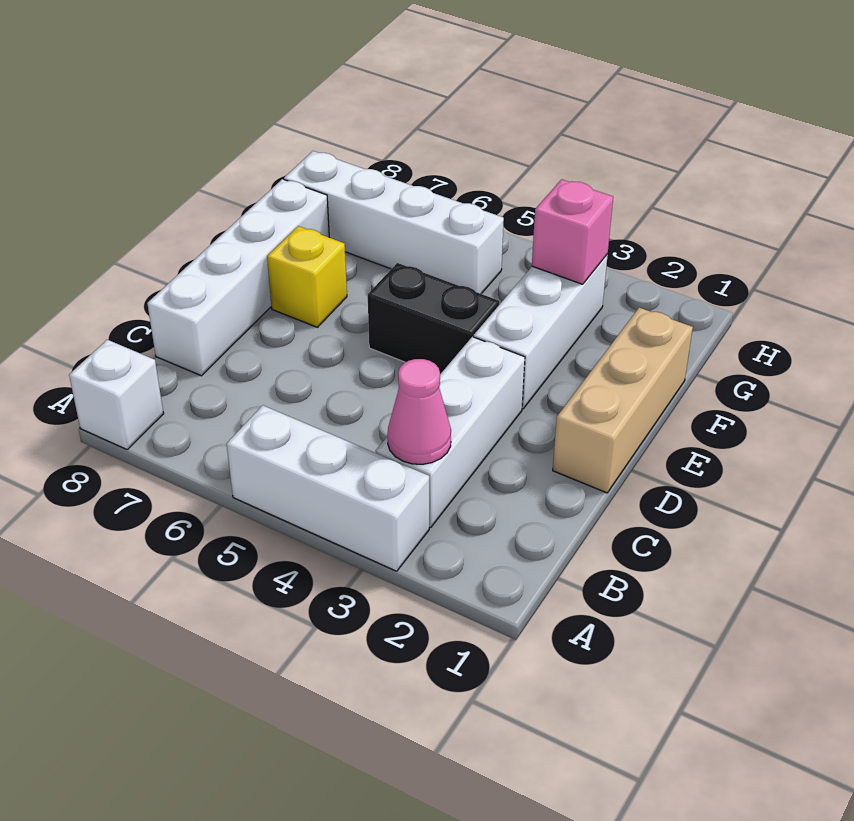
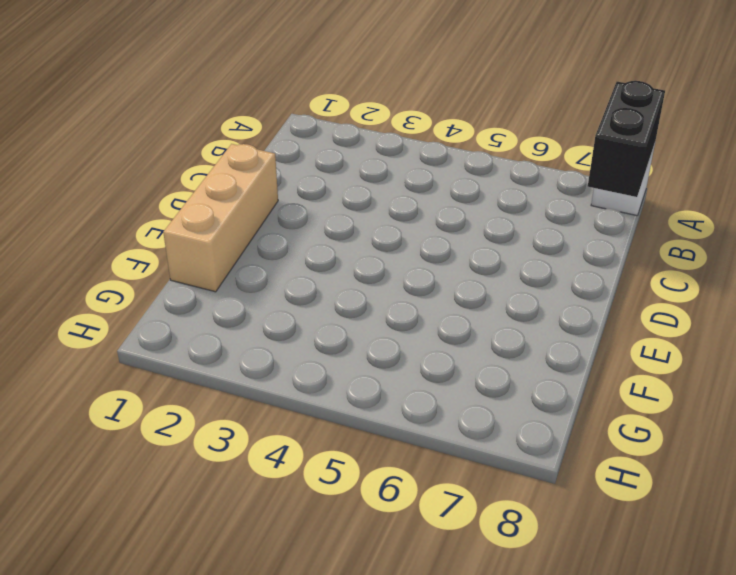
black brick A8:B8 level 2 -> black brick E4:E5 level 1
none -> white brick A3:A5 level 1
none -> white brick B3:D3 level 1

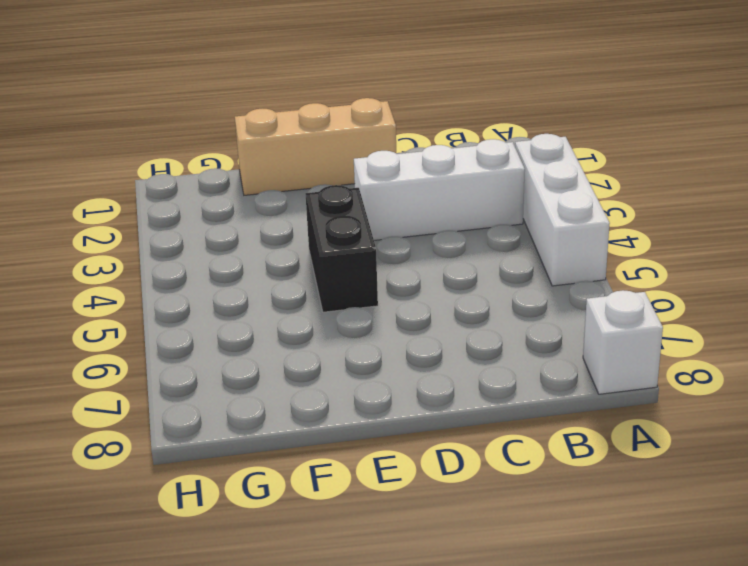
none -> white brick C8:F8 level 1
none -> white brick E3:G3 level 1

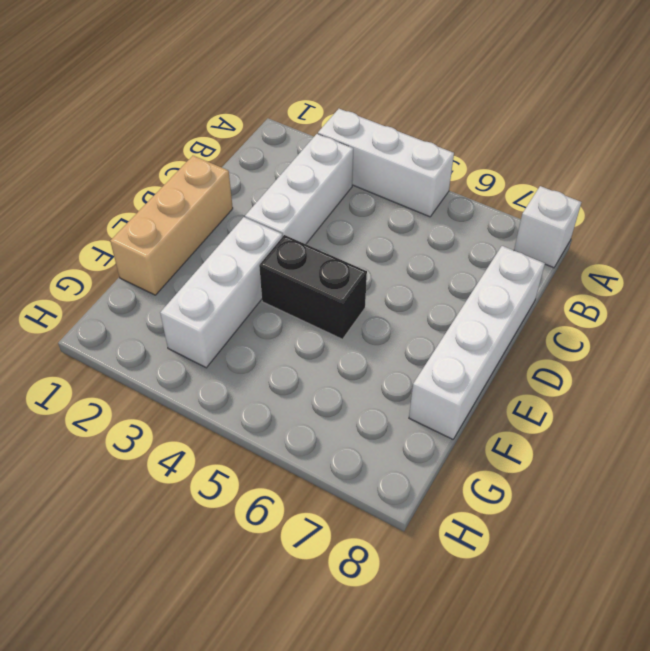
none -> yellow brick E7 level 1
none -> white brick G5:G8 level 1

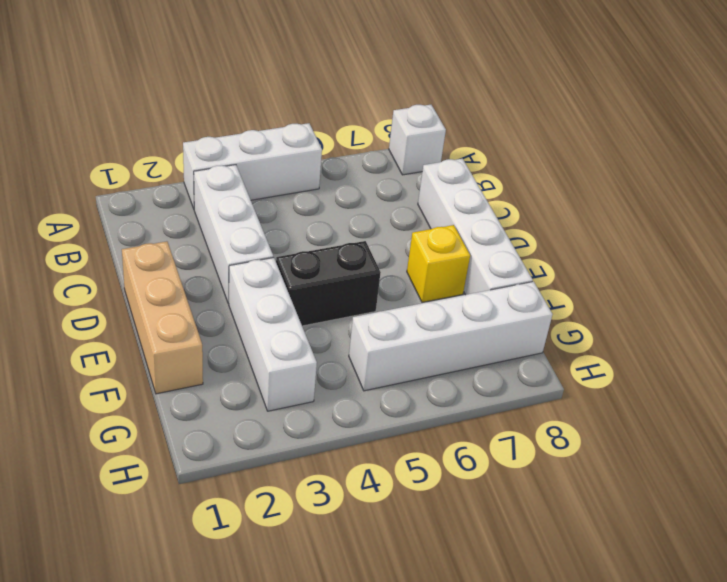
none -> pink cone B3 level 2
none -> pink brick G3 level 2

